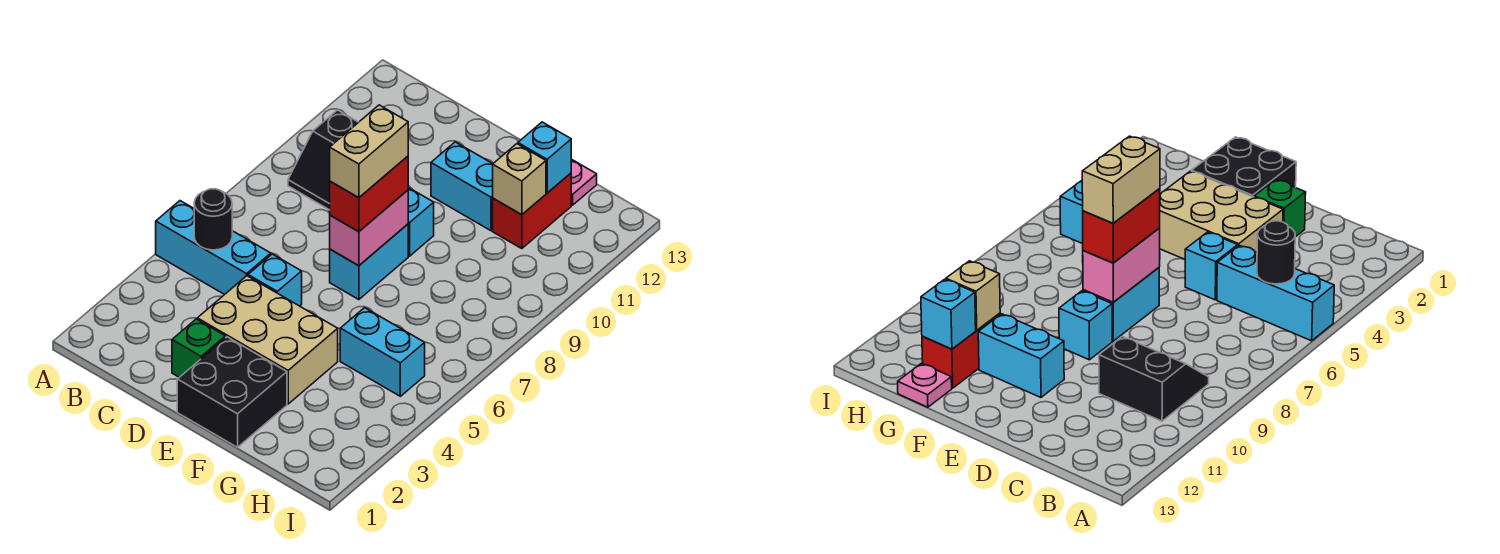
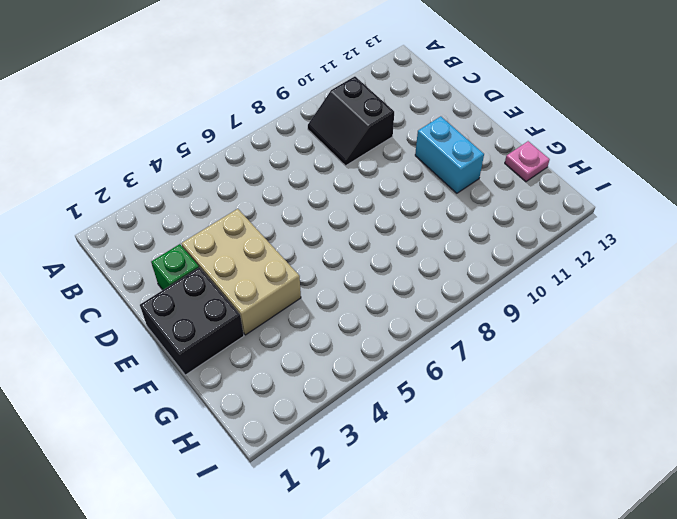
none -> cyan brick A5:C5 level 1
none -> cyan brick D5 level 1
none -> cyan brick E7:E8 level 1

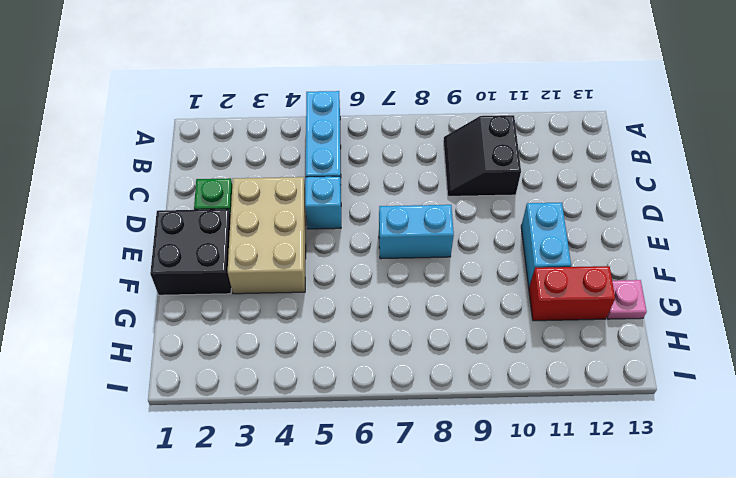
none -> cyan brick E9 level 1
none -> cyan brick G5:H5 level 1
none -> black round brick B5 level 2

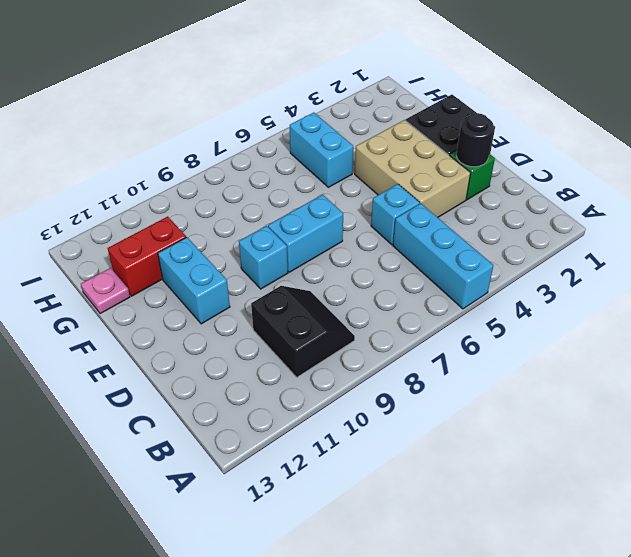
black round brick D2 level 2 -> black round brick B5 level 2
none -> pink brick E7:E8 level 2
none -> tan brick G11 level 2
none -> cyan brick G12 level 2

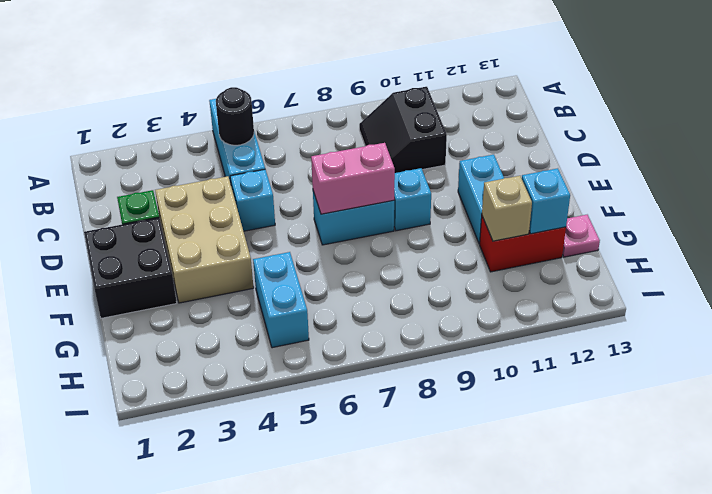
none -> red brick E7:E8 level 3
none -> tan brick E7:E8 level 4

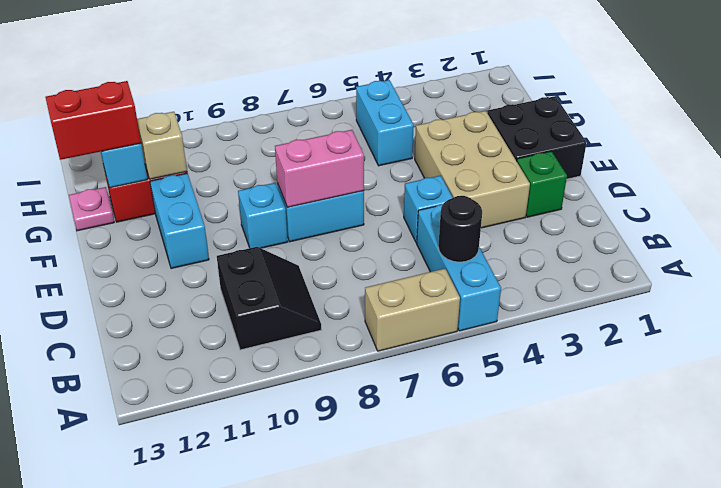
tan brick A6:A7 level 1 -> tan brick E7:E8 level 4
red brick G12:G13 level 3 -> red brick E7:E8 level 3

